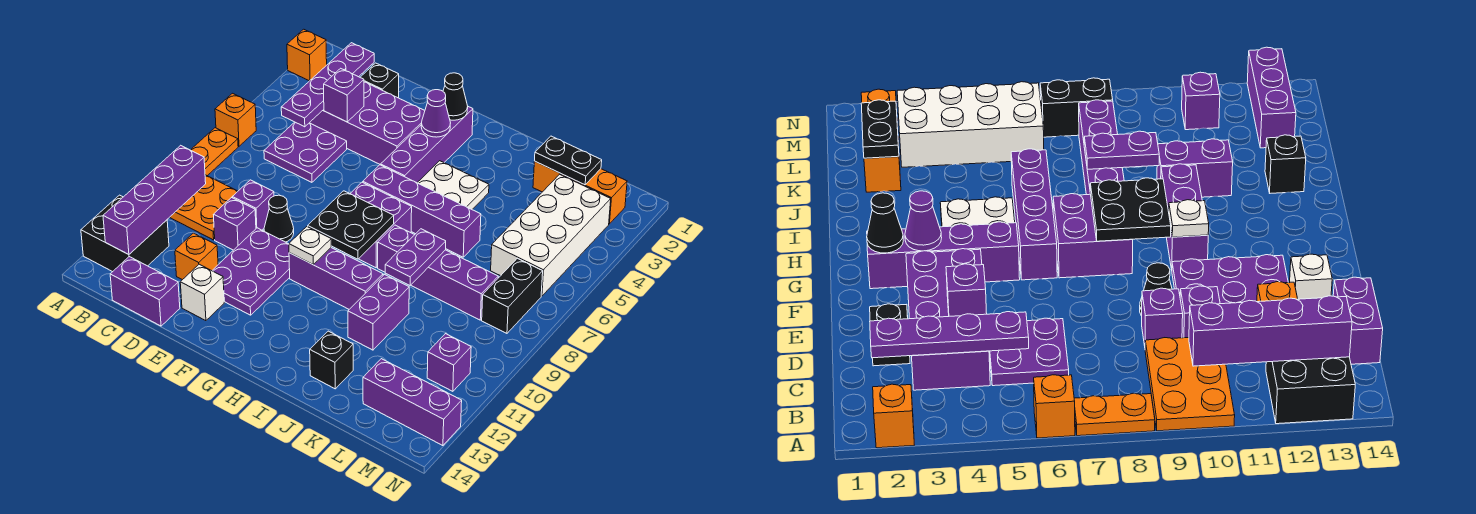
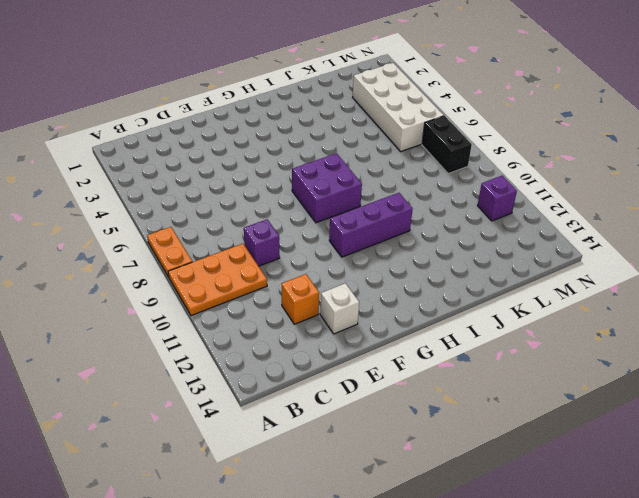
none -> orange brick A2 level 1
none -> orange brick A6 level 1
none -> black brick A12:B13 level 1
none -> purple brick C3:F4 level 1

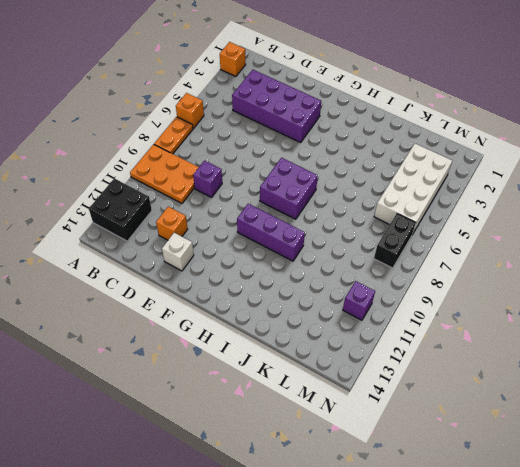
none -> purple plate C5:D6 level 1
none -> purple brick C14:D14 level 1
none -> black brick D2 level 1
none -> purple brick D10 level 1

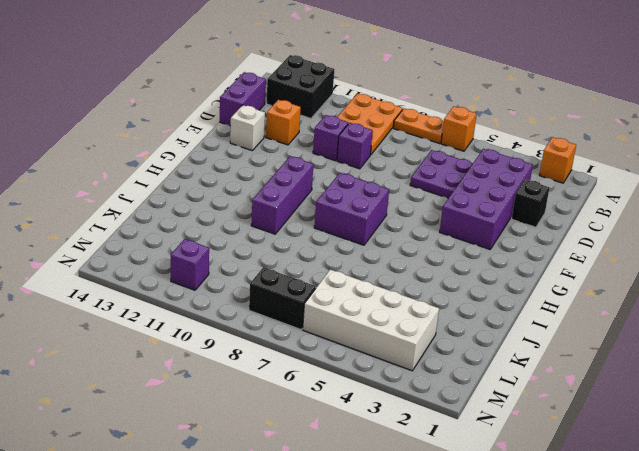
none -> black cone E9 level 1
none -> purple plate E10:F12 level 1
none -> purple brick G2:G5 level 1
none -> purple brick G6:J6 level 1

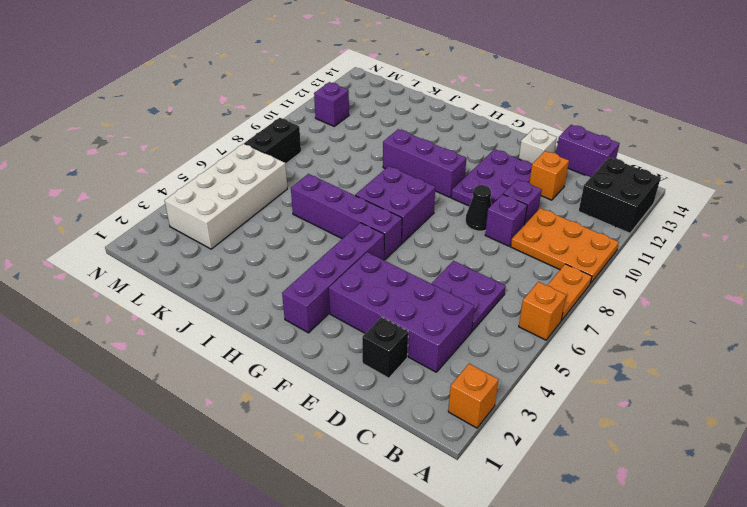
none -> white plate H4:I5 level 1
none -> purple brick I8:L8 level 1
none -> purple brick J10:J11 level 1
none -> black brick J13 level 1

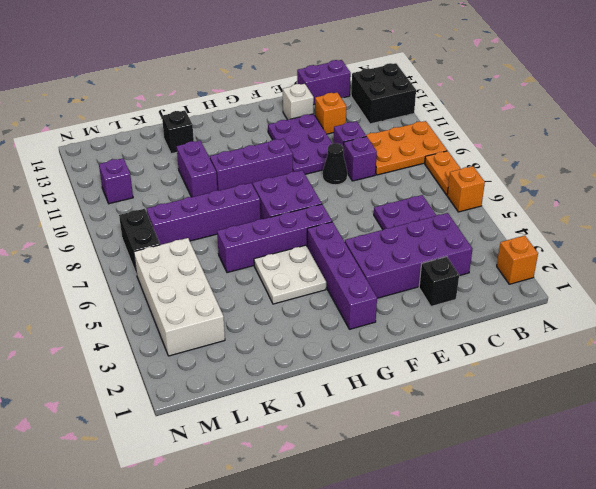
none -> orange brick K2:M2 level 1
none -> purple brick L13:N13 level 1
none -> purple brick B10:B13 level 2
none -> purple plate C2:C5 level 2

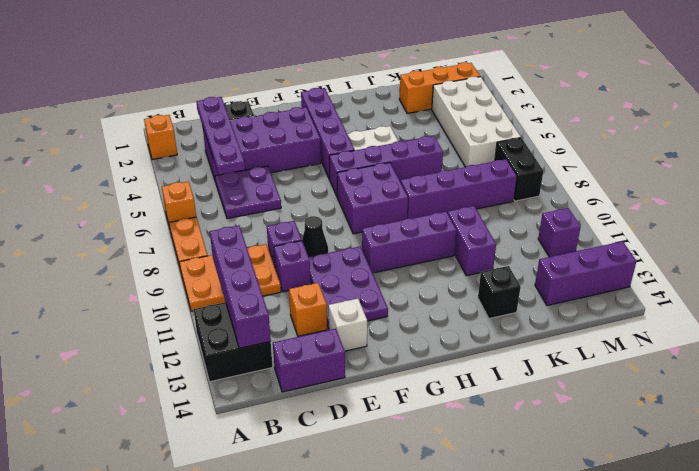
none -> purple brick D4 level 2
none -> black cone G2 level 2
none -> purple cone G3 level 2
none -> black plate G8:H9 level 2

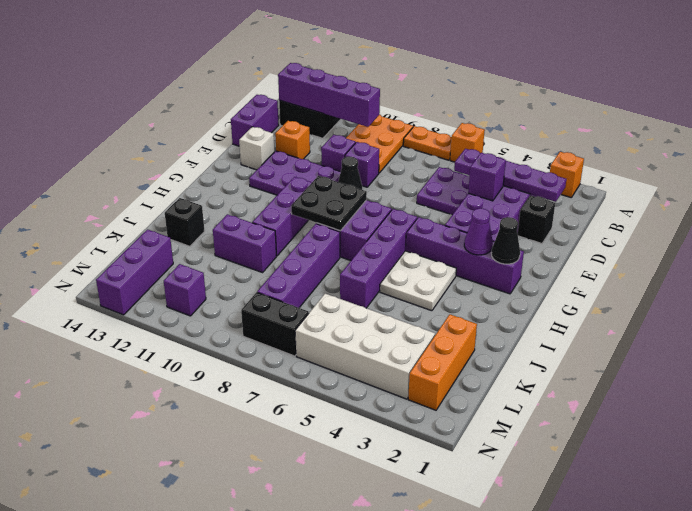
none -> white plate G10 level 2
none -> purple plate J8:J9 level 2
none -> black plate K2:L2 level 2

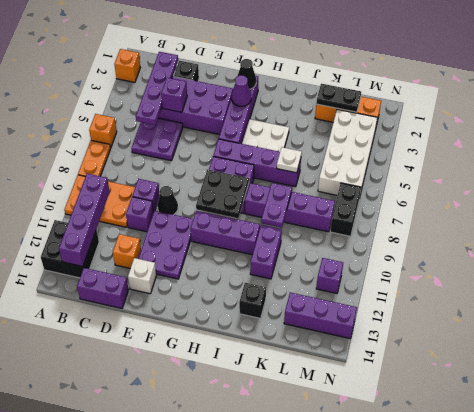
white plate J6 level 2 -> white plate G10 level 2

